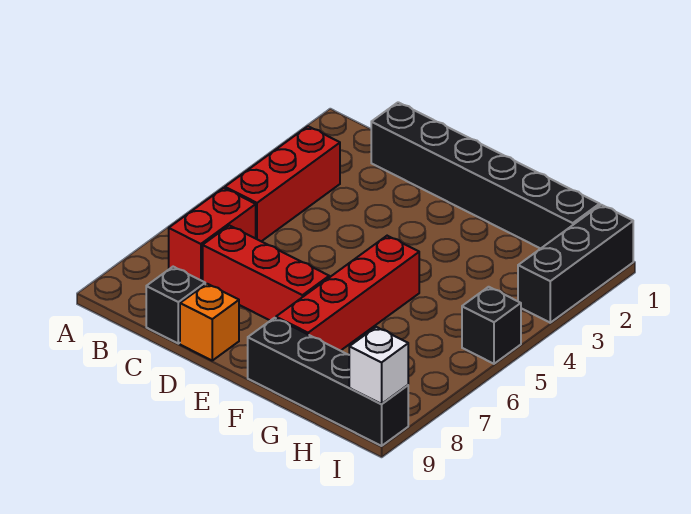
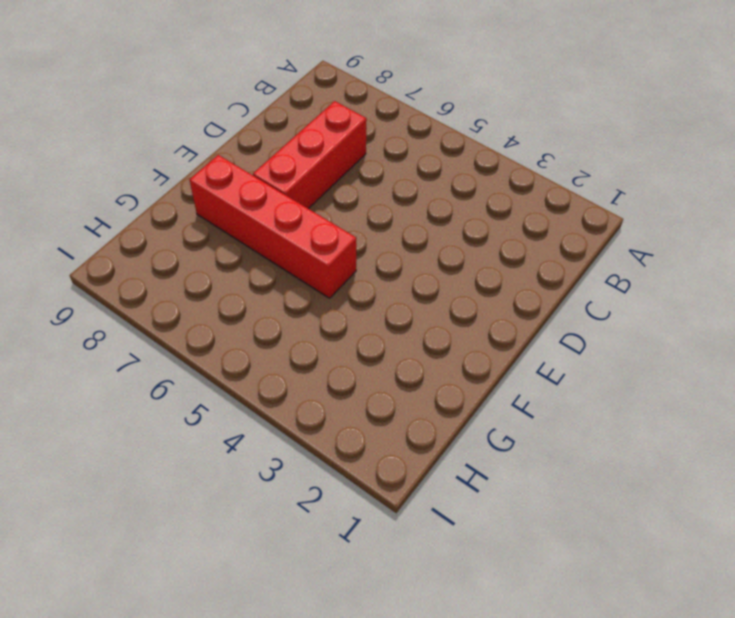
none -> red brick B3:B5 level 1
none -> red brick B6:B7 level 1

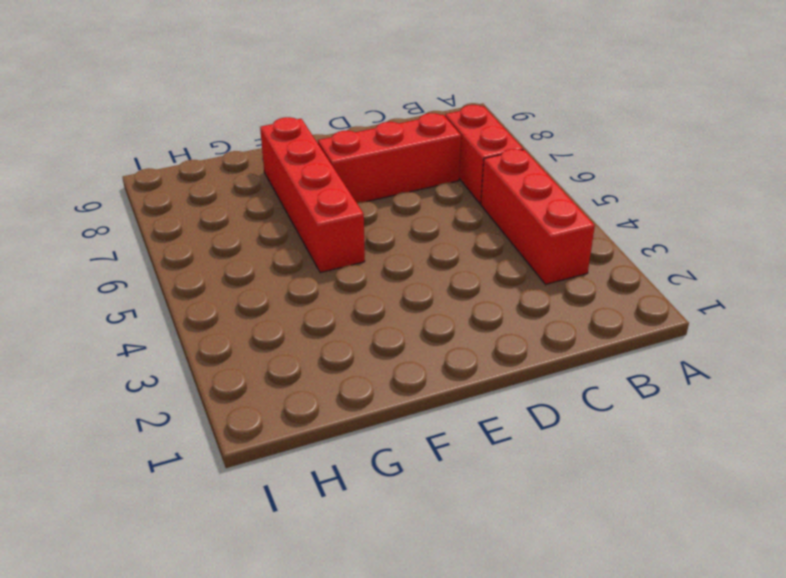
none -> black brick C1:H1 level 1
none -> black brick C9 level 1

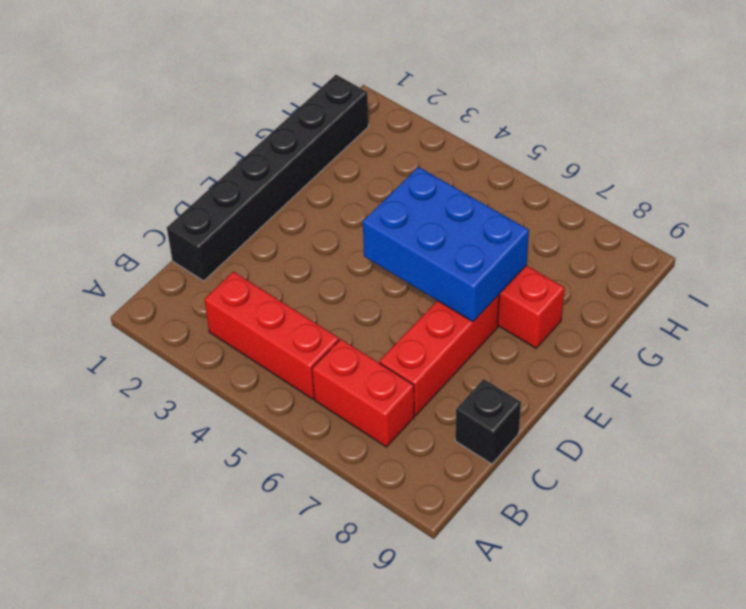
blue brick E5:F7 level 2 -> none
none -> orange brick D9 level 1
none -> black brick F9:I9 level 1

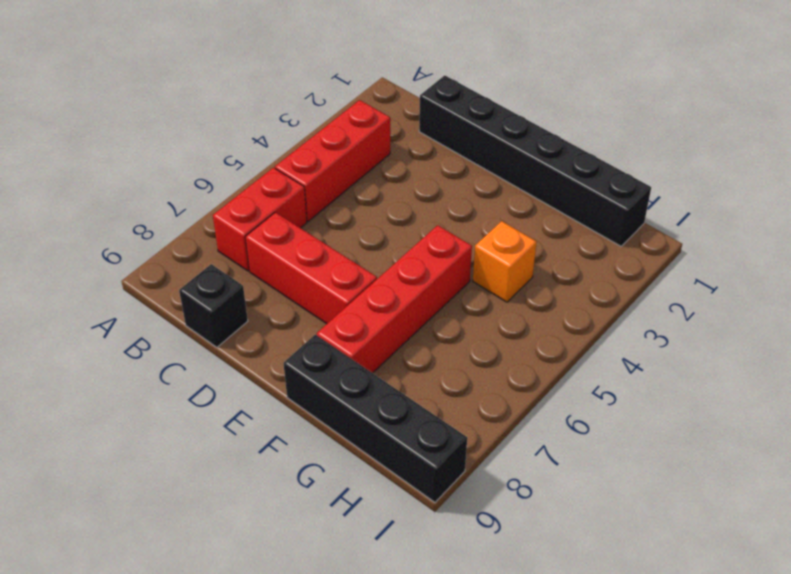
orange brick G4 level 1 -> orange brick D9 level 1
none -> black brick I1:I3 level 1
none -> black brick I5 level 1

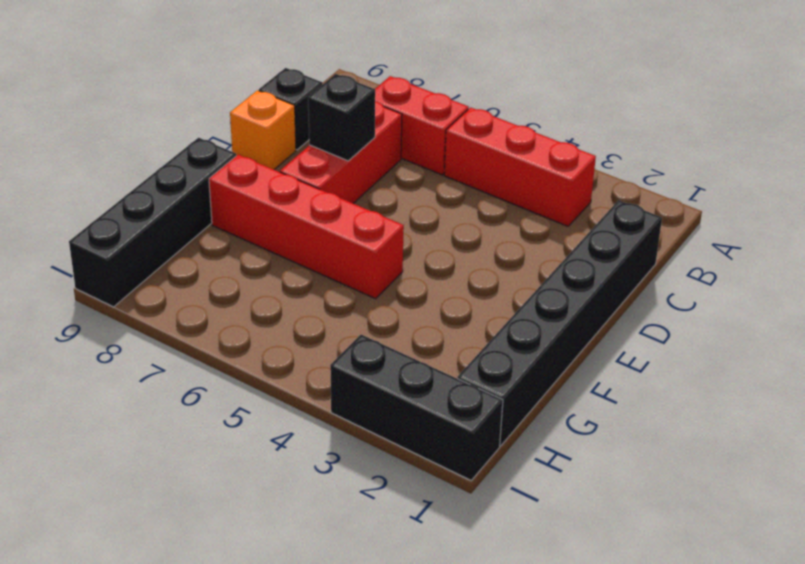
black brick D7 level 2 -> black brick I5 level 1
none -> white brick I9 level 2

